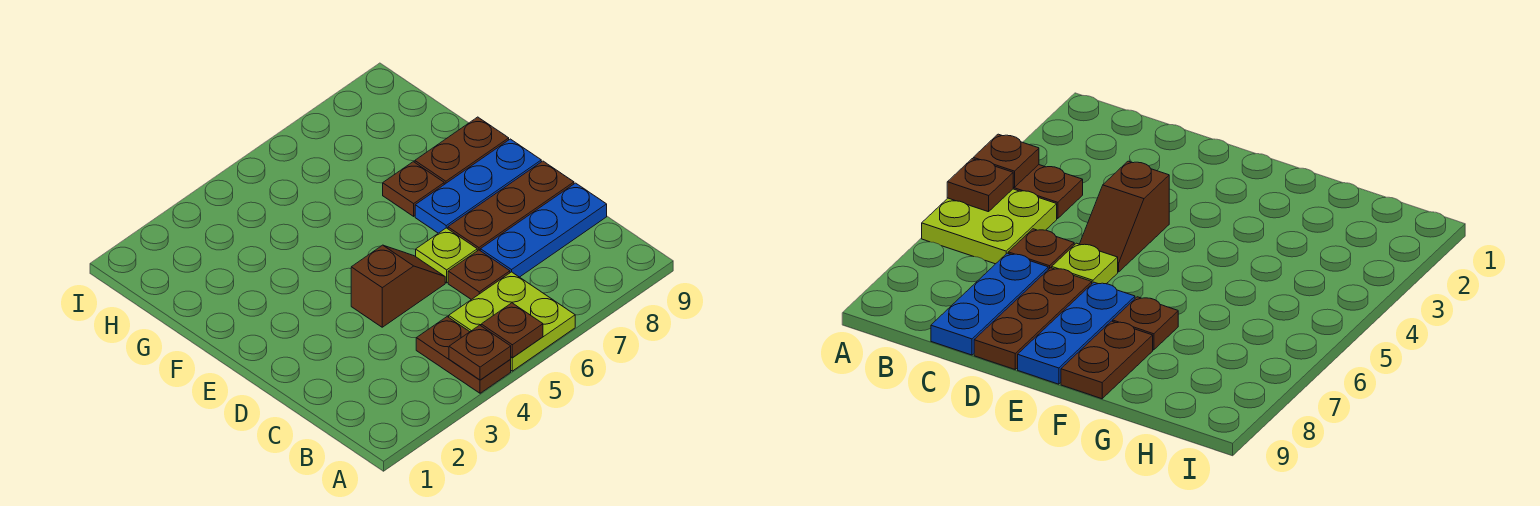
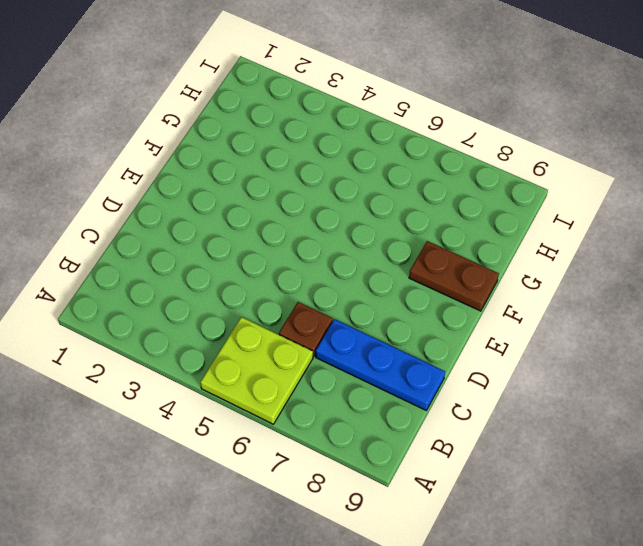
none -> brown plate A4:B4 level 1
none -> brown slope D4:D5 level 1 top 4
none -> lime plate D6 level 1

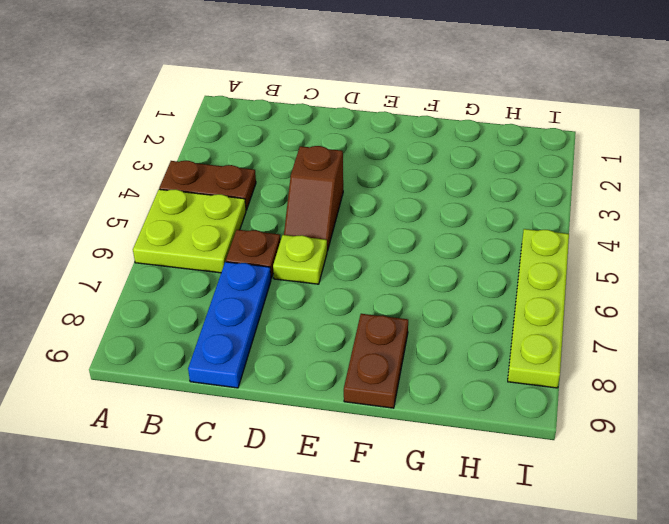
lime plate I5:I8 level 1 -> none
none -> brown plate D7:D9 level 1
none -> blue plate E7:E9 level 1
none -> brown plate F7 level 1

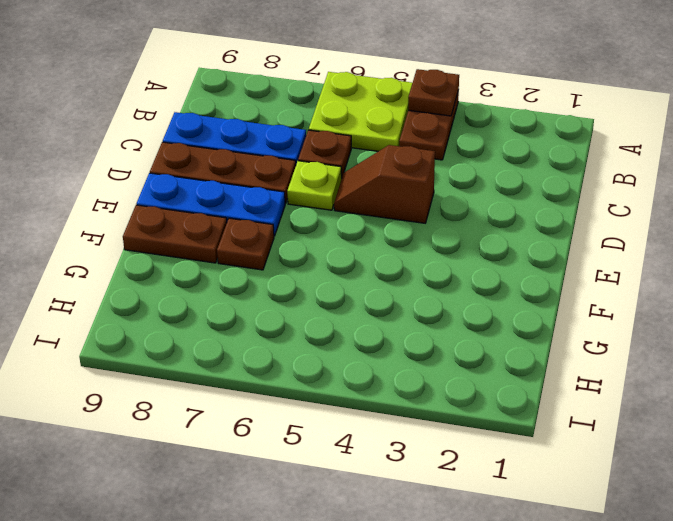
none -> brown plate A5 level 2

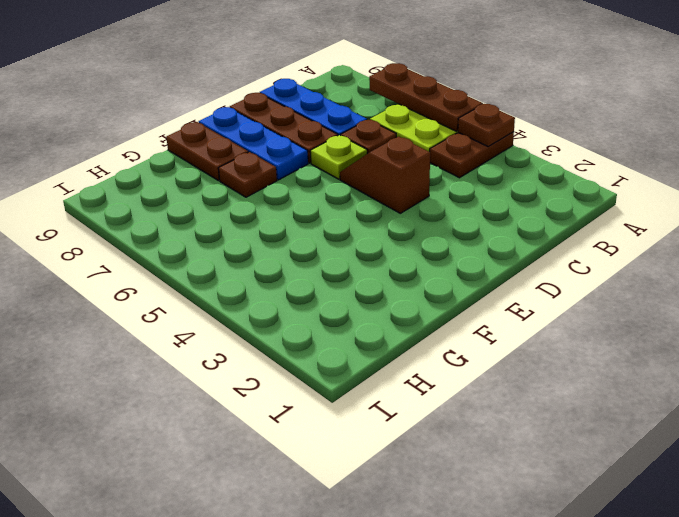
brown plate A5:A7 level 2 -> brown plate A5 level 2

